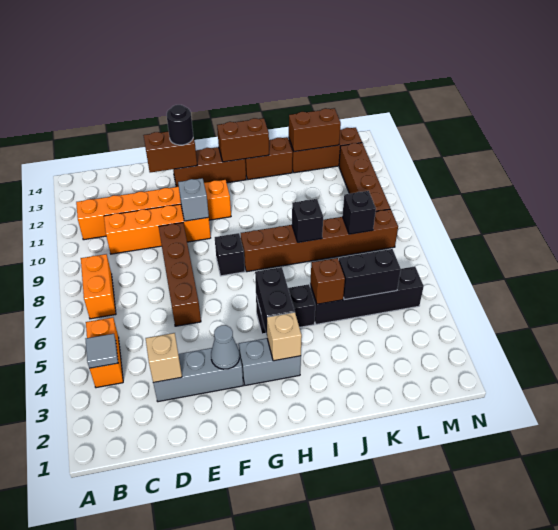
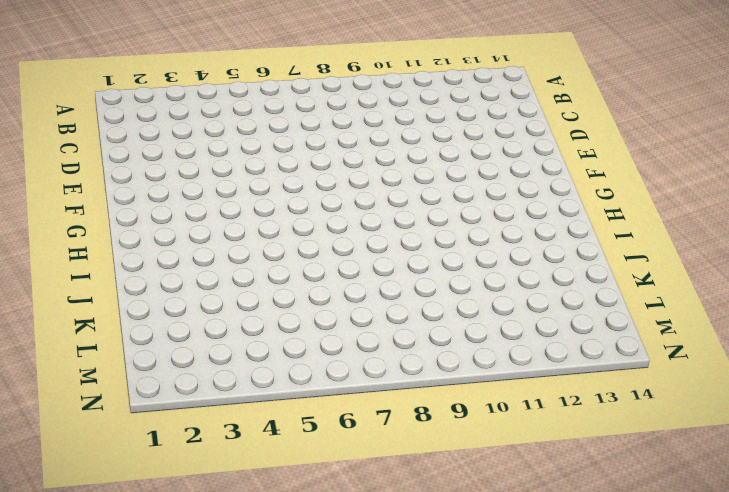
none -> orange brick B4:B5 level 1
none -> orange brick B7:B8 level 1
none -> orange brick B11:G11 level 1

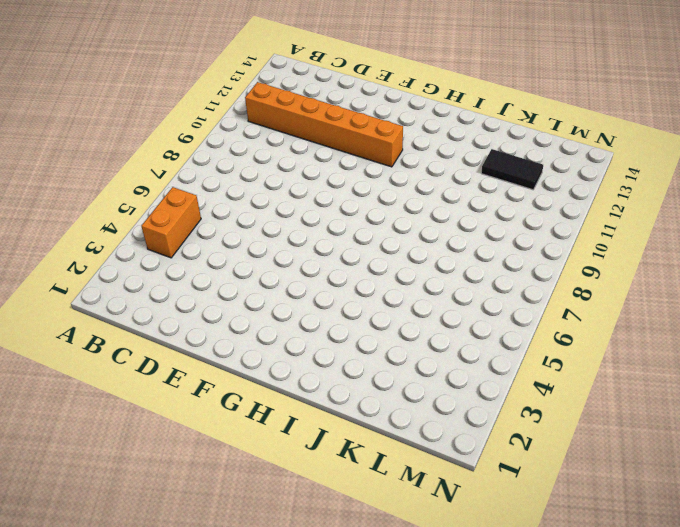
black tile K12:L12 level 1 -> none
none -> orange brick B7:B8 level 1
none -> orange brick C10:F10 level 1
none -> grey brick D3:F3 level 1

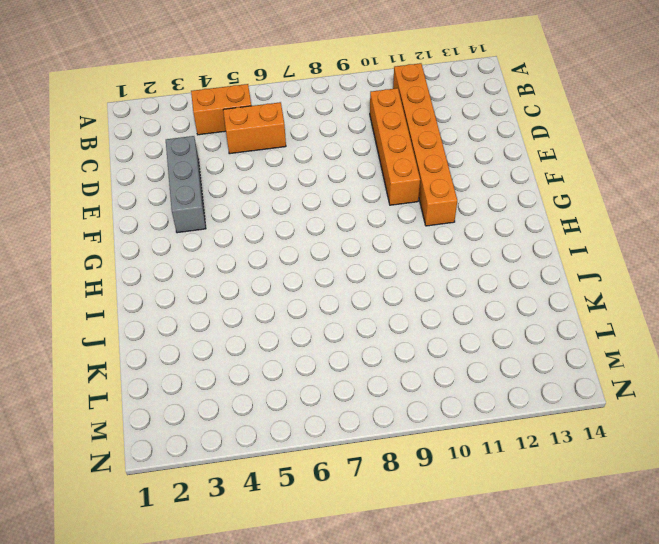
orange brick C5:C6 level 1 -> orange brick B7:B8 level 1
none -> brown brick E6:E9 level 1
none -> brown brick F13:H13 level 1
none -> grey brick G3:H3 level 1

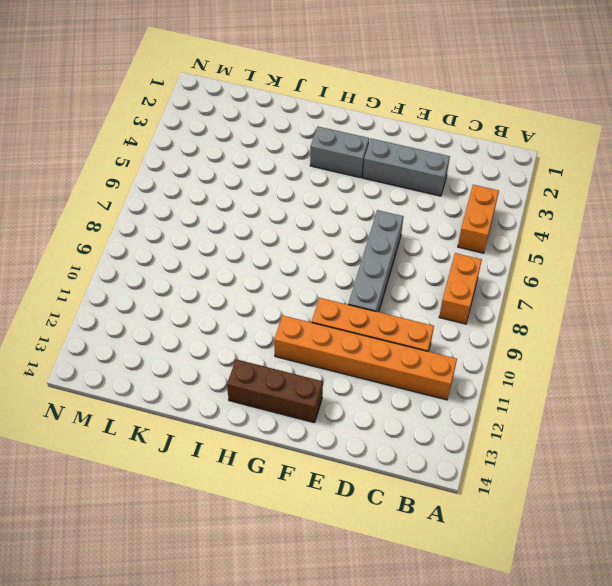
grey brick E6:E9 level 1 -> brown brick E6:E9 level 1
none -> black brick G8 level 1
none -> black brick H5:I5 level 1
none -> brown brick H8:M8 level 1

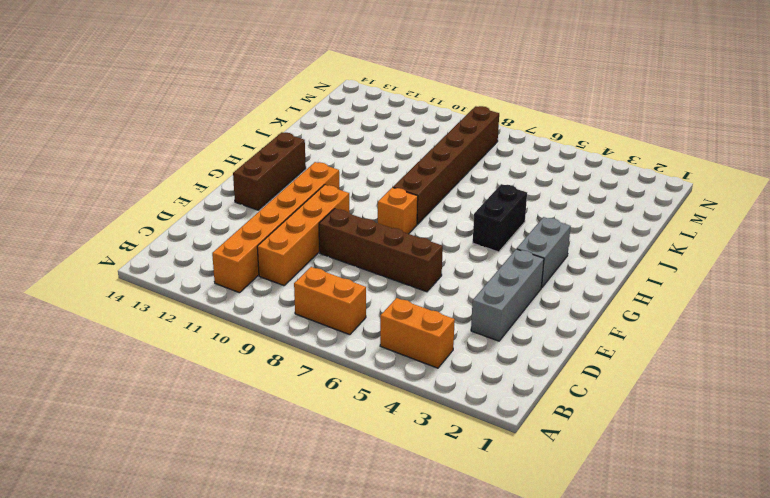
orange brick G8 level 1 -> black brick G8 level 1
none -> brown brick I13:J13 level 1
none -> black brick J5:M5 level 1
none -> brown brick K13:M13 level 1

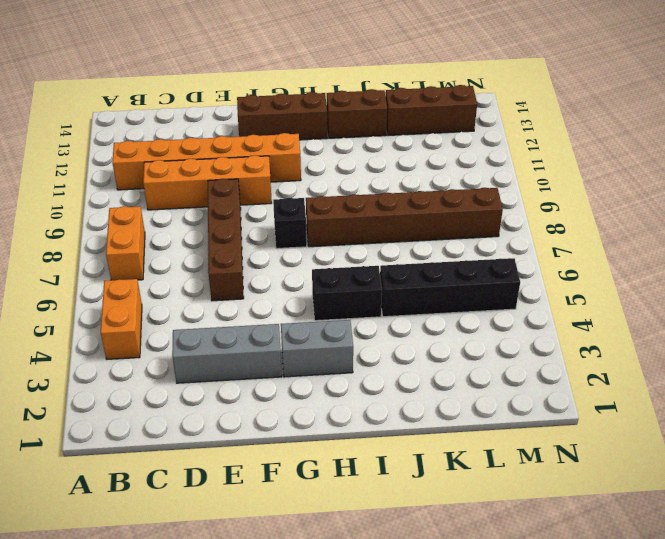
none -> brown brick M9:M12 level 1
none -> grey tile B4 level 2
none -> tan brick D3 level 2

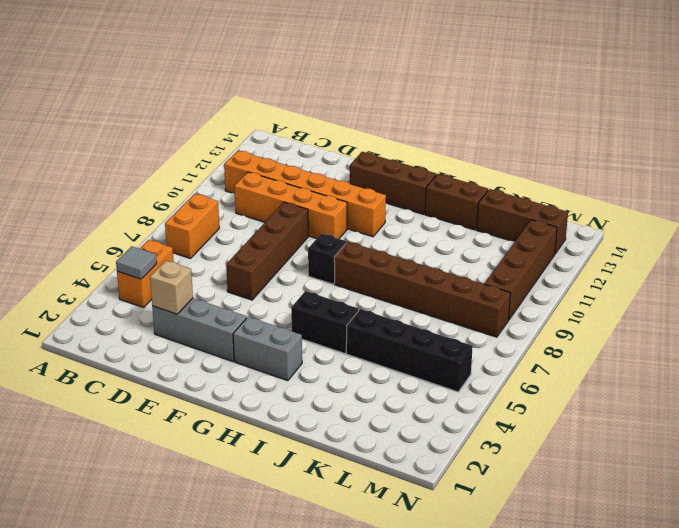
none -> brown brick E13:F13 level 2
none -> grey cone F3 level 2
none -> grey brick F10 level 2

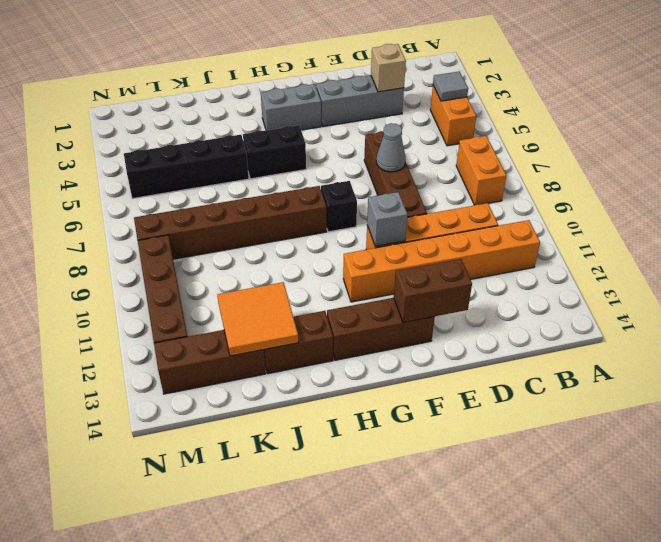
grey cone E7 level 2 -> grey cone F3 level 2
orange tile J12:K13 level 2 -> brown brick K13:L13 level 2
none -> tan brick H3 level 2
none -> black brick H4:H5 level 2
none -> brown brick H13:I13 level 2

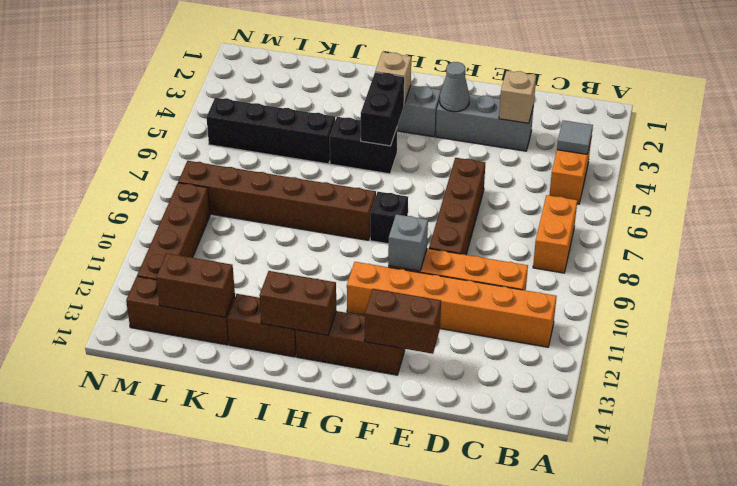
none -> brown brick J5 level 2
none -> black brick J8 level 2
none -> black brick K5:L5 level 2

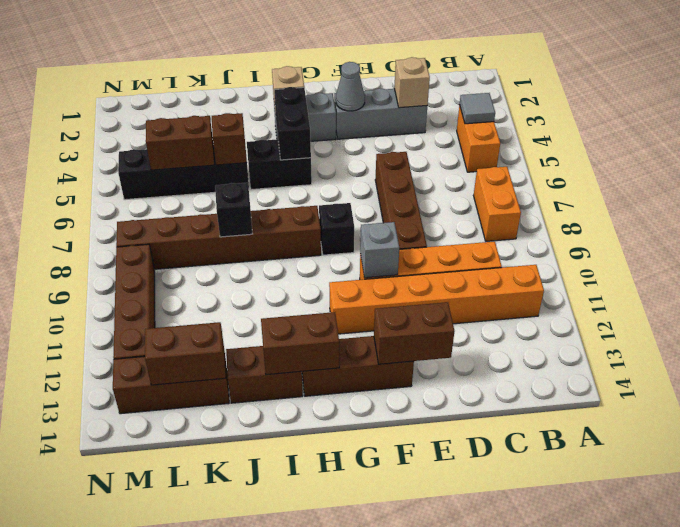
brown brick K5:L5 level 2 -> black brick K5:L5 level 2
none -> black brick L8 level 2
none -> black round brick F13 level 3

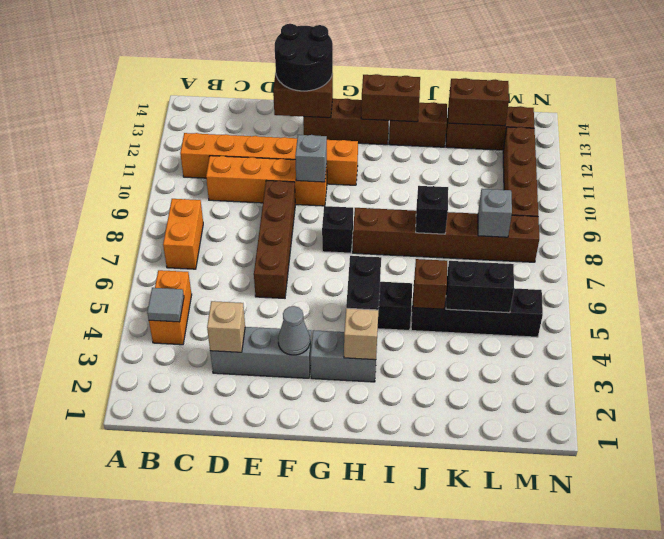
black round brick E13:F14 level 3 -> black round brick F13 level 3
grey brick L8 level 2 -> black brick L8 level 2

